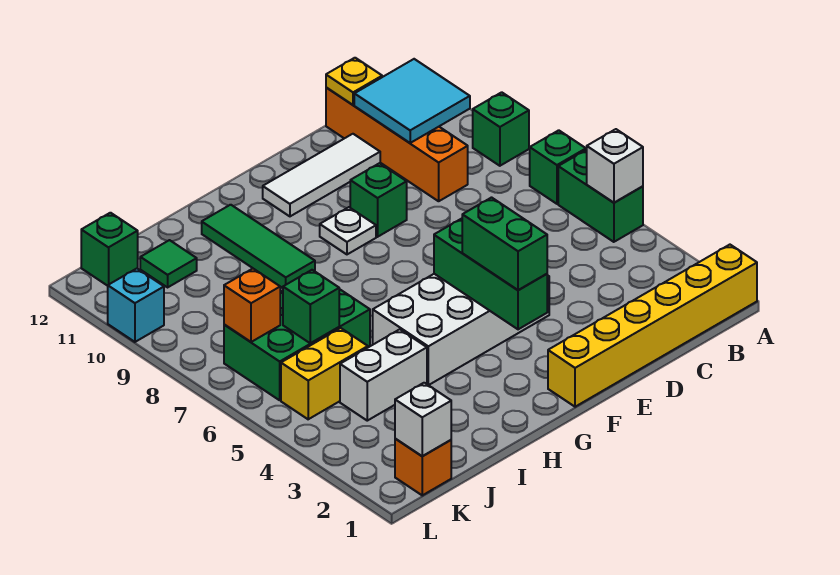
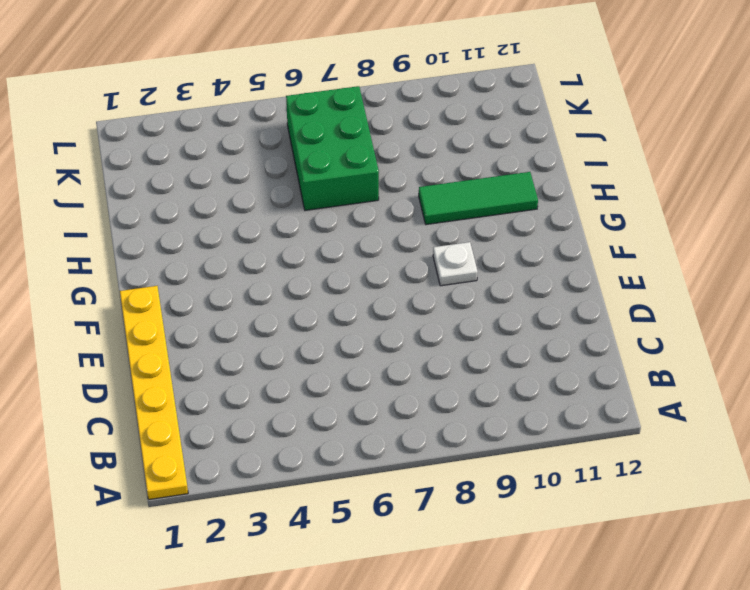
yellow plate A1:F1 level 1 -> yellow brick A1:F1 level 1
none -> green brick A5:A6 level 1
none -> green brick A7 level 1
none -> green brick A9 level 1

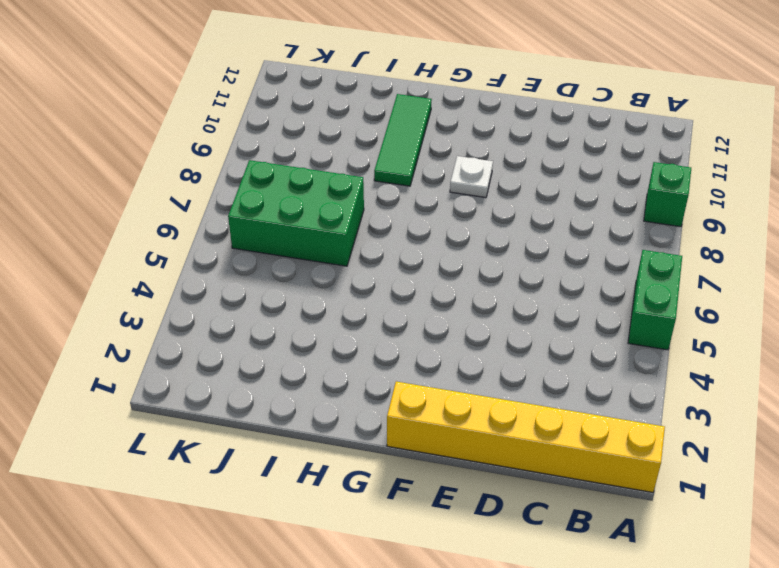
none -> green brick A7 level 1
none -> orange brick C9:C12 level 1
none -> white tile D11:F11 level 1

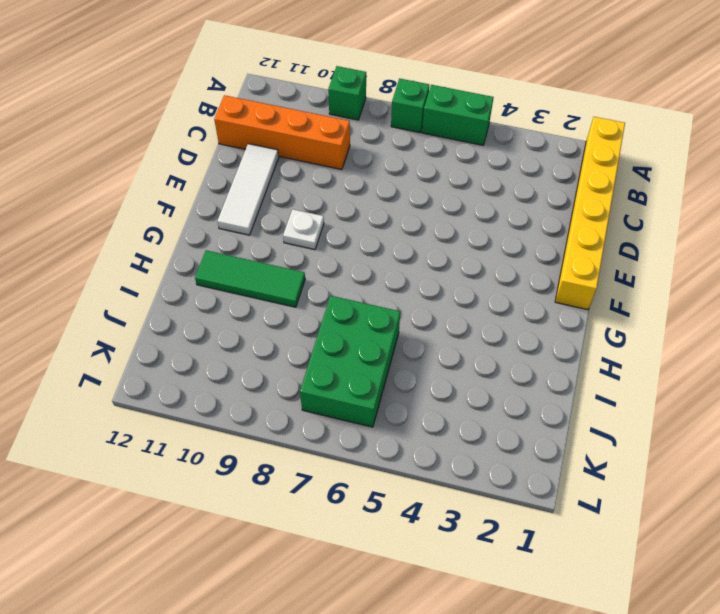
none -> white brick E4:H5 level 1
none -> green brick E9 level 1
none -> white brick I4:J4 level 1

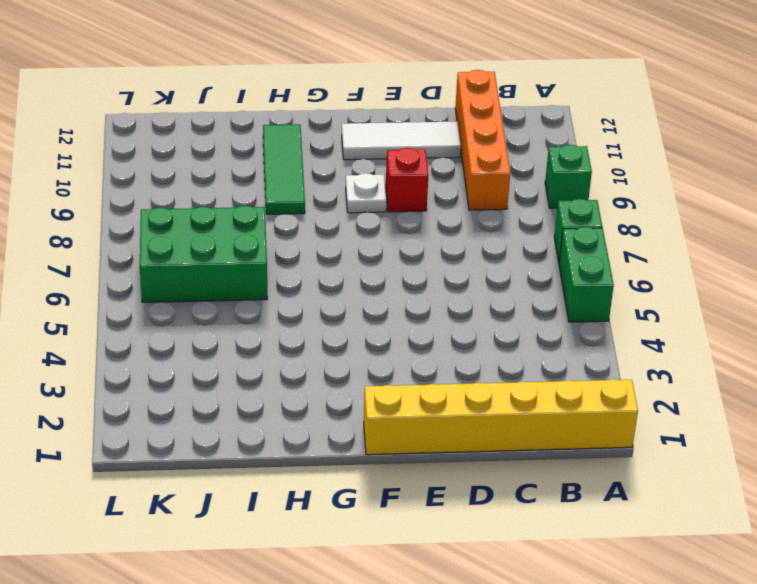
red brick E9 level 1 -> green brick E9 level 1
none -> white brick E4:H5 level 1
none -> white brick I4:J4 level 1
none -> yellow brick J5:K5 level 1

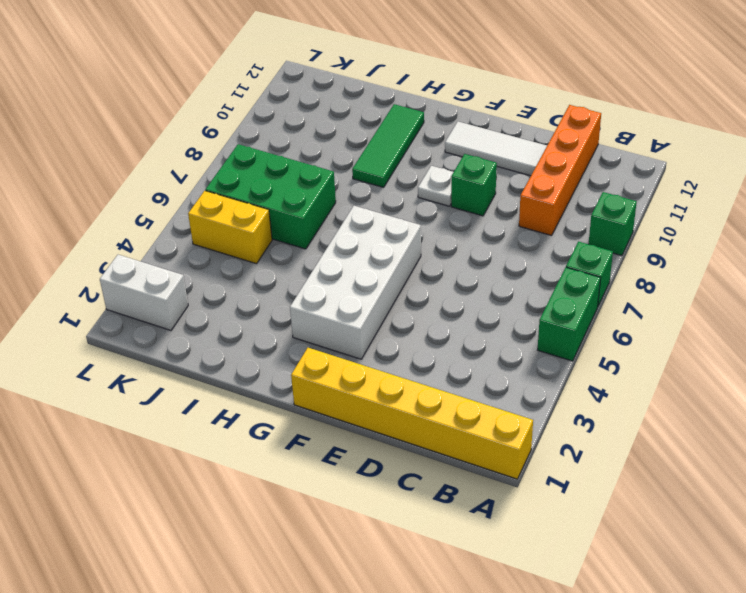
white brick F3:G6 level 1 -> white brick E4:H5 level 1
white brick K2:L2 level 1 -> white brick I4:J4 level 1
none -> green tile J11 level 1
none -> orange brick K1 level 1
none -> green brick K12 level 1

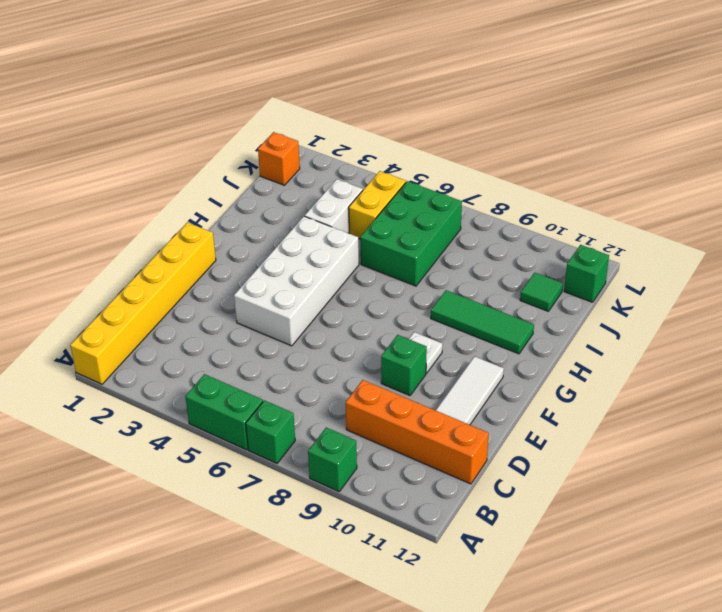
none -> cyan brick L10 level 1
none -> white brick A5 level 2
none -> cyan tile B10:C11 level 2

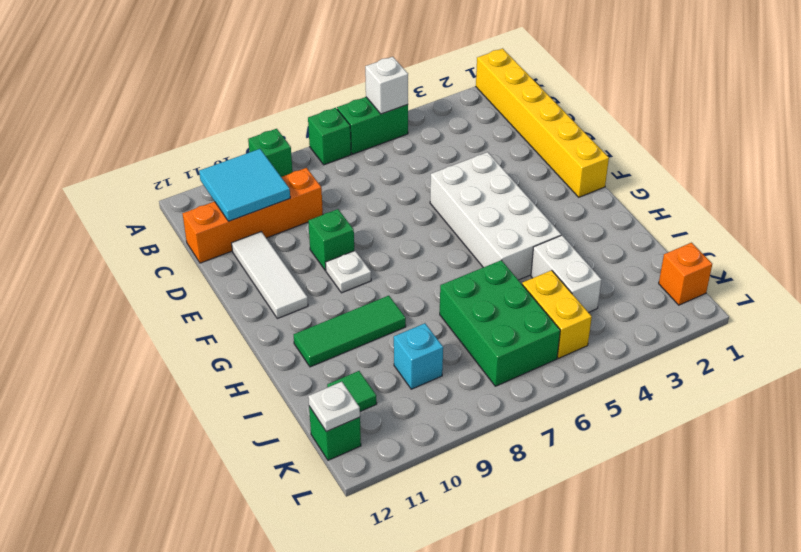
cyan brick J9 level 1 -> cyan brick L10 level 1
white plate K12 level 2 -> none
none -> yellow plate C12 level 2
none -> green brick F3:F5 level 2
none -> green brick J6 level 2

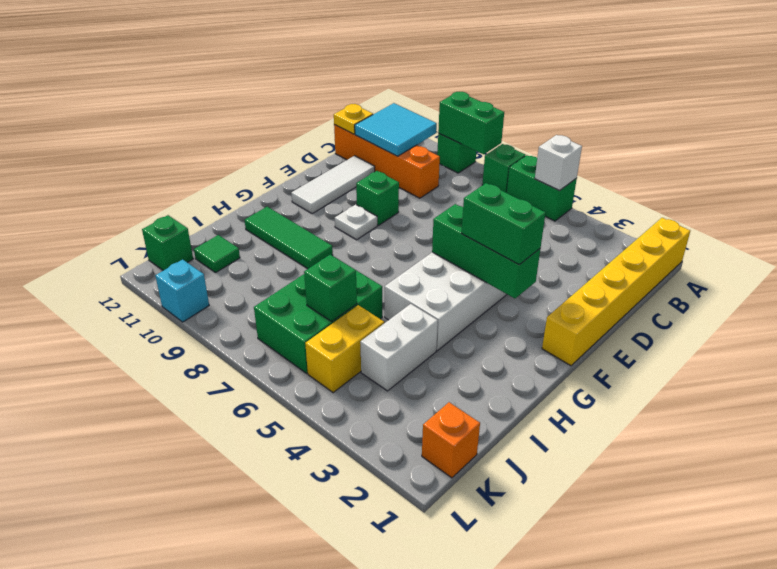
green brick A8:A9 level 2 -> none
none -> white brick K1 level 2
none -> orange brick K7 level 2

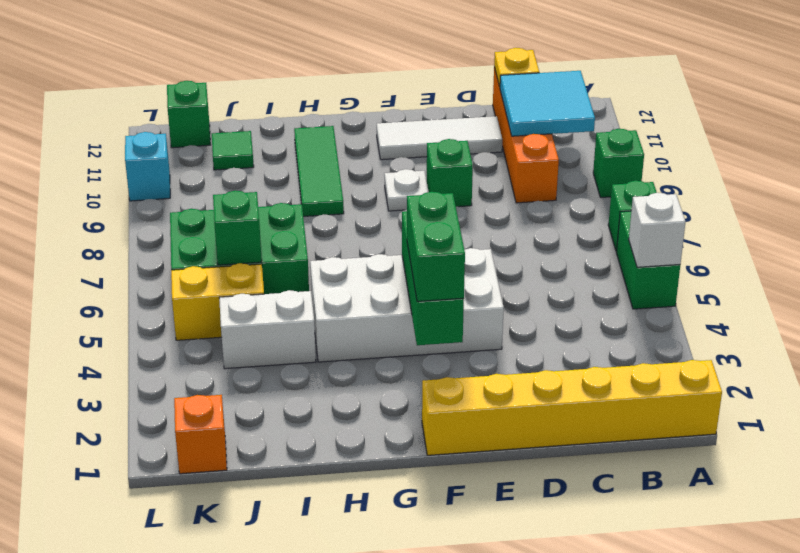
none -> white brick K1 level 2
none -> orange brick K7 level 2

